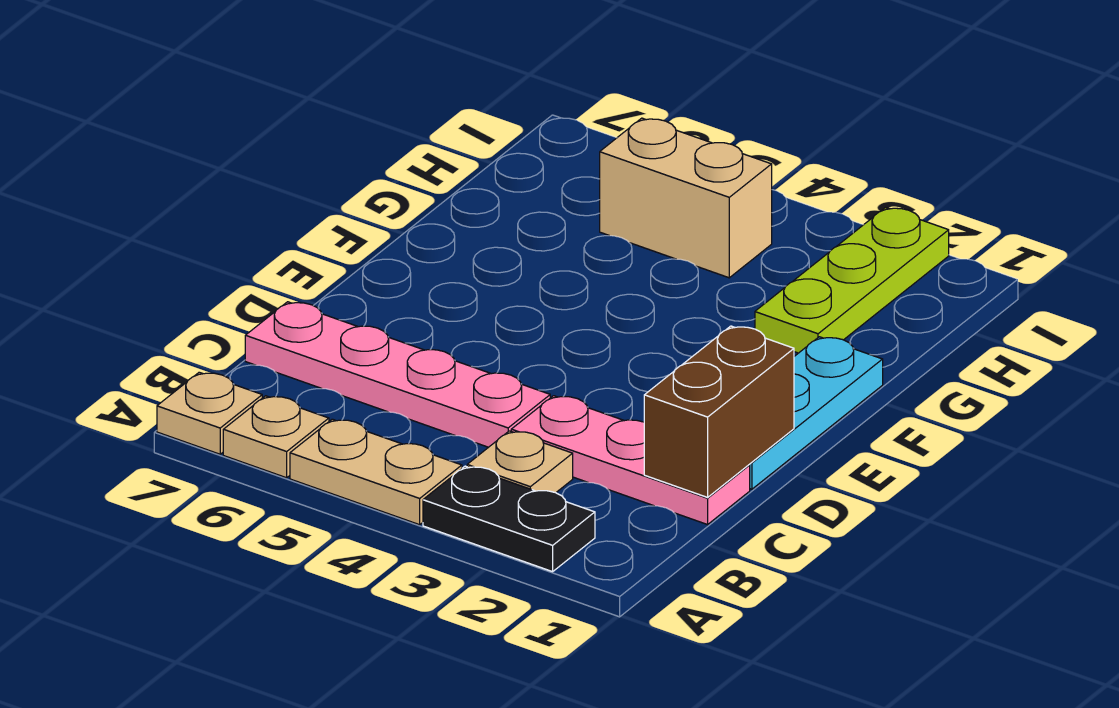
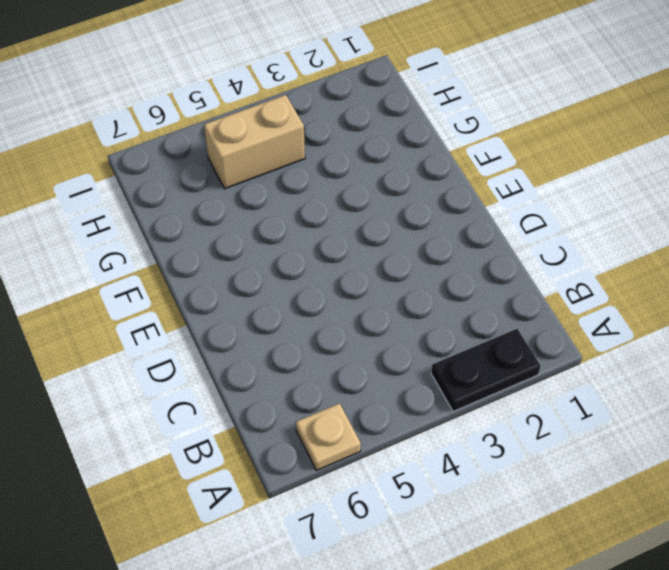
none -> tan plate A4:A5 level 1
none -> tan plate A7 level 1

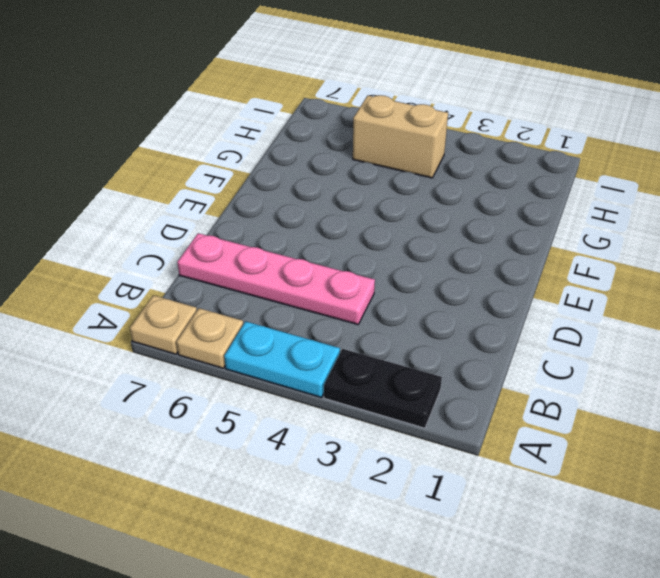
cyan plate A4:A5 level 1 -> tan plate A4:A5 level 1
none -> tan plate B3 level 1
none -> pink plate C1:C3 level 1

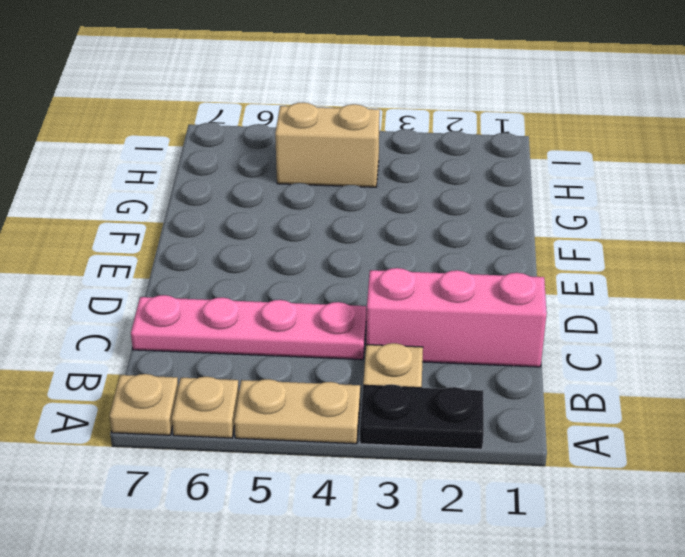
pink brick C1:C3 level 1 -> pink plate C1:C3 level 1
none -> cyan plate D1:F1 level 1
none -> lime plate G2:I2 level 1

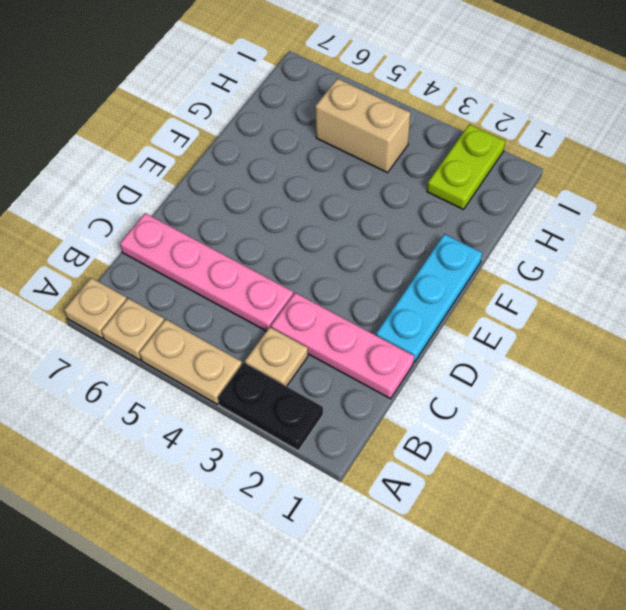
lime plate H2:I2 level 1 -> lime plate G2:I2 level 1
none -> brown brick C1:D1 level 2

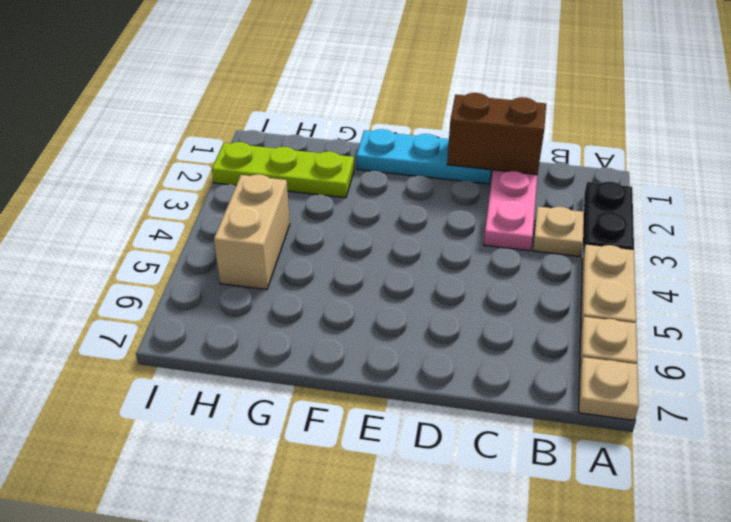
none -> pink plate C4:C7 level 1

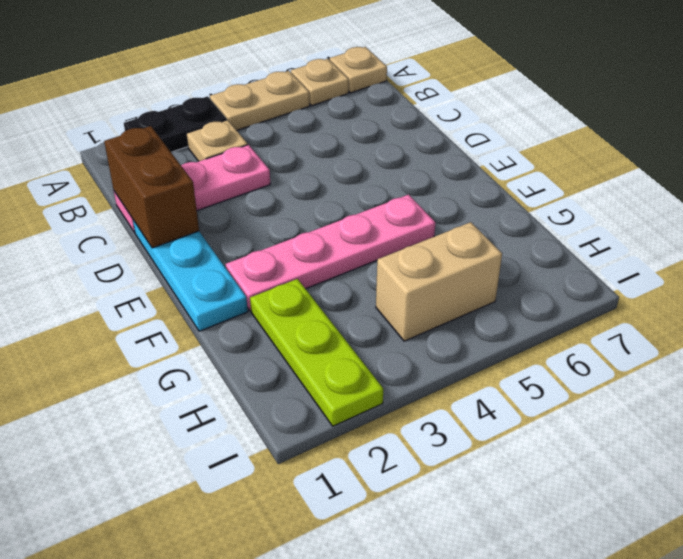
pink plate F2:F5 level 1 -> pink plate C4:C7 level 1

